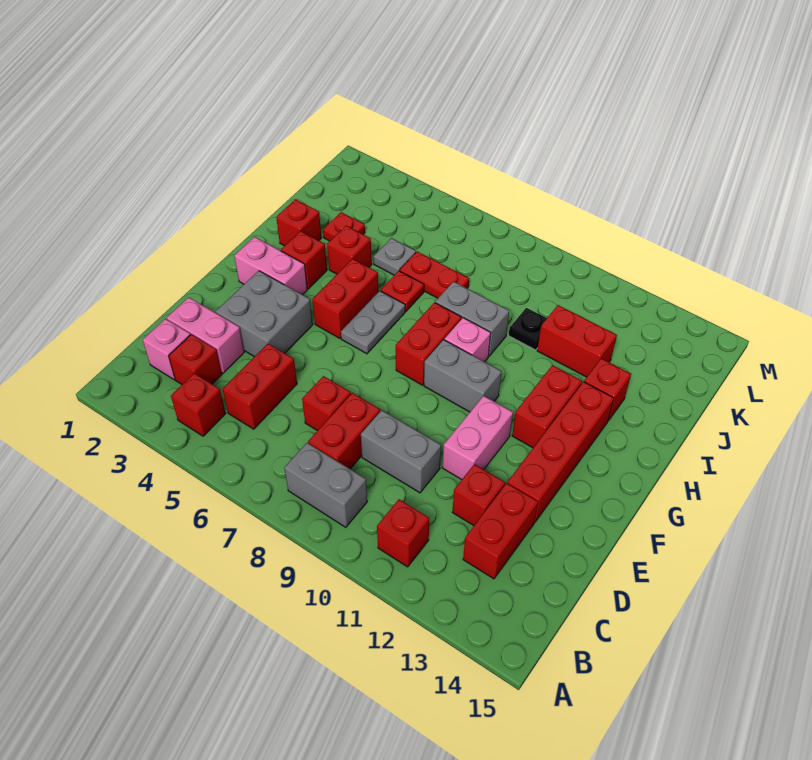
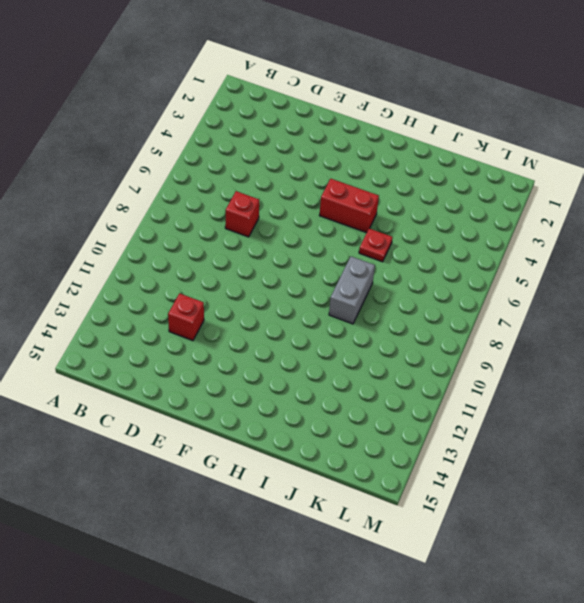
none -> red brick B4 level 1
none -> grey brick B8:B9 level 1
none -> red brick B11 level 1
none -> pink brick C2 level 1

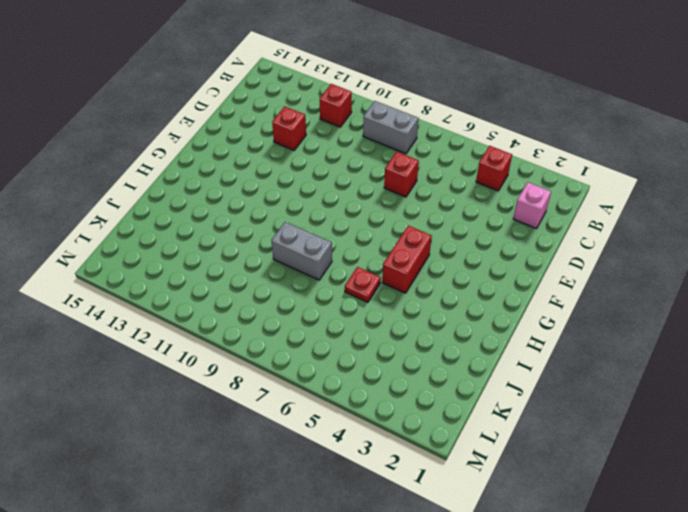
none -> red brick C3 level 1
none -> red brick C5:D5 level 1
none -> red brick C8:D8 level 1
none -> red brick C13:D13 level 1

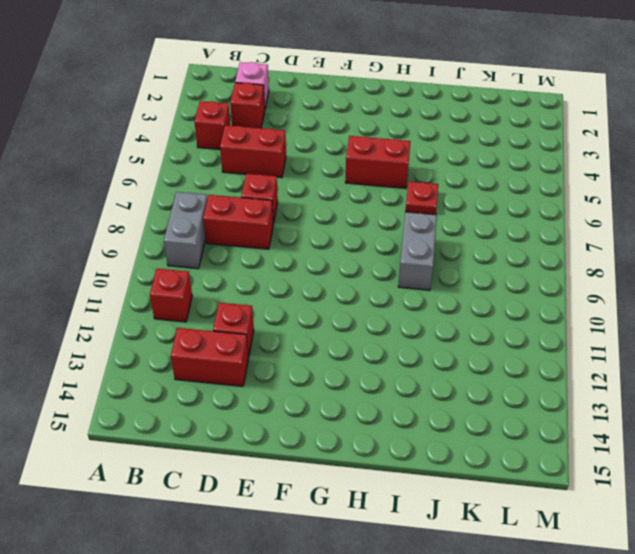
none -> pink brick D2:D3 level 1
none -> grey brick D9:D10 level 1
none -> grey brick E3:F4 level 1
none -> pink brick E11:F11 level 1

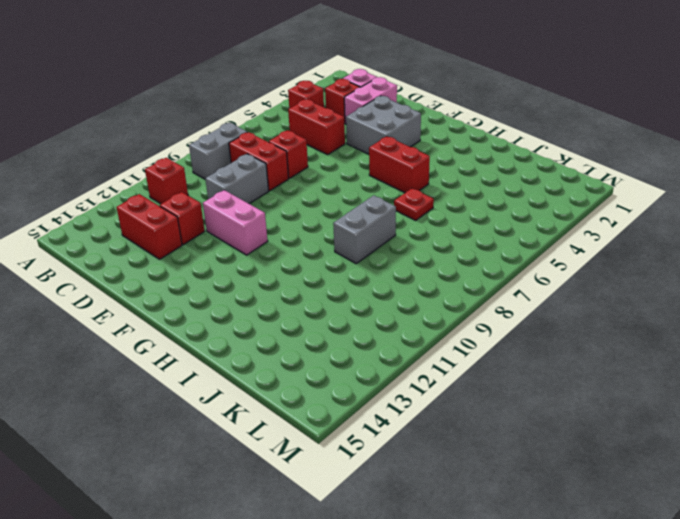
none -> red brick E13:H13 level 1
none -> pink brick G2:G3 level 1
none -> grey plate G6:H6 level 1
none -> red brick G8:H8 level 1

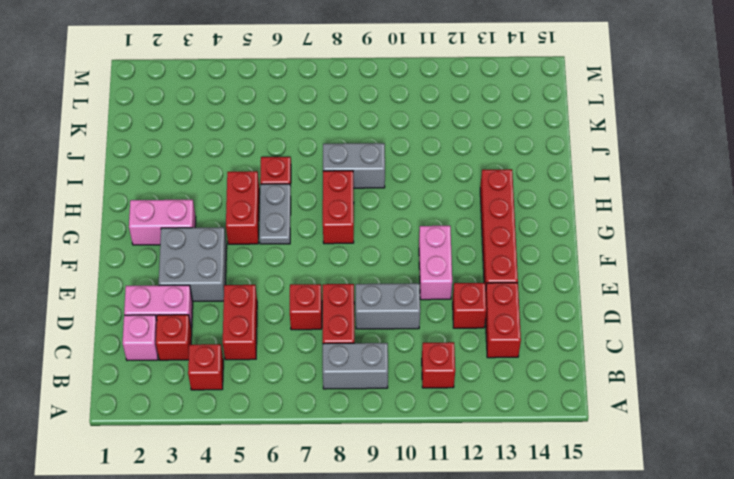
none -> grey brick G9:G10 level 1
none -> red brick G12:H12 level 1
none -> red brick H3 level 1
none -> pink brick H9 level 1

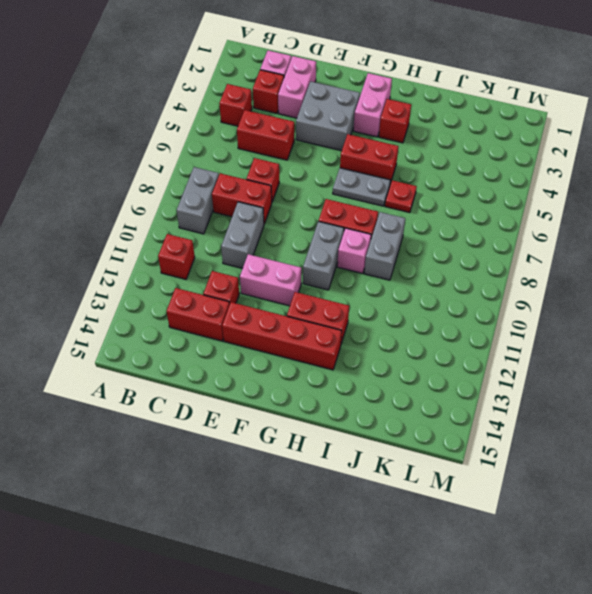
none -> red brick I2 level 1
none -> red brick I4 level 1
none -> red brick I13 level 1
none -> red plate J3 level 1

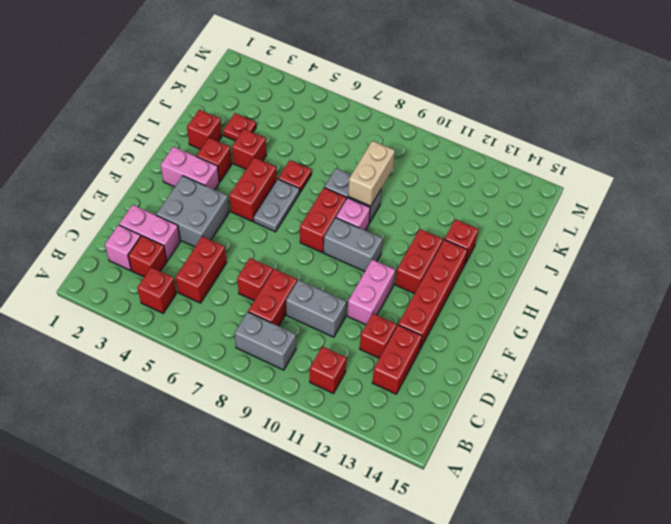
tan brick I9:J9 level 2 -> none
none -> grey plate J5 level 1
none -> red plate J6:J7 level 1
none -> black plate J10 level 1
none -> red brick J11:J12 level 1

